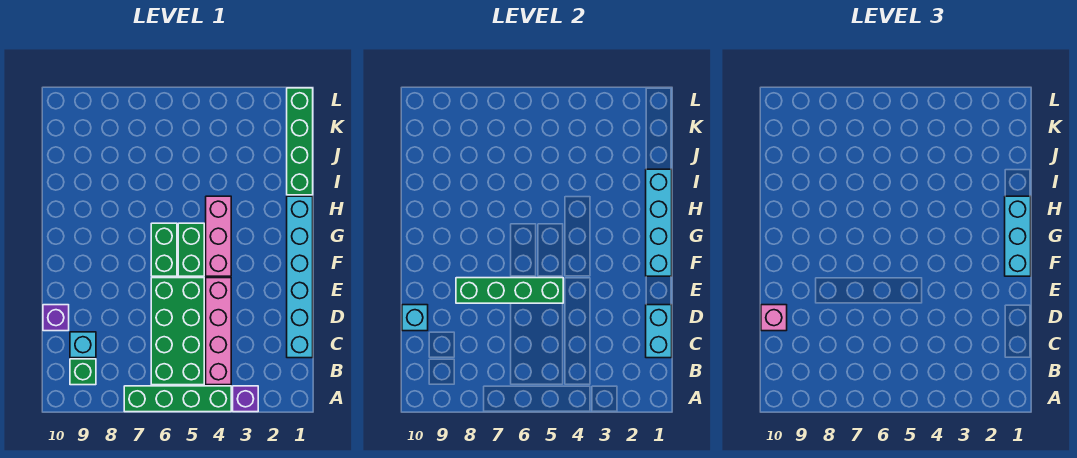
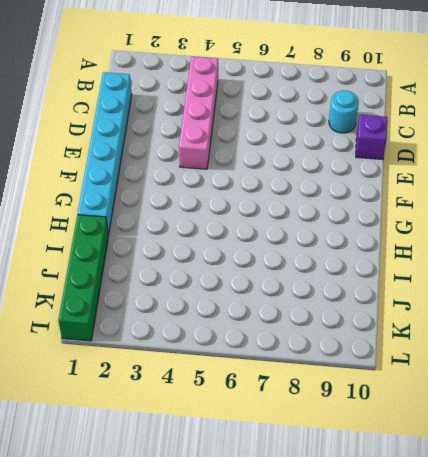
cyan round brick C9 level 1 -> cyan brick C9 level 1
none -> purple brick A3 level 1
none -> green brick A4:A7 level 1
none -> green brick B5:E6 level 1

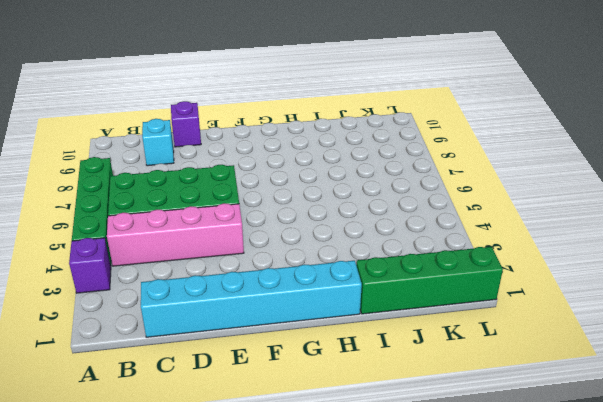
none -> green brick B9 level 1
none -> pink brick F4:H4 level 1
none -> green brick F5:G5 level 1

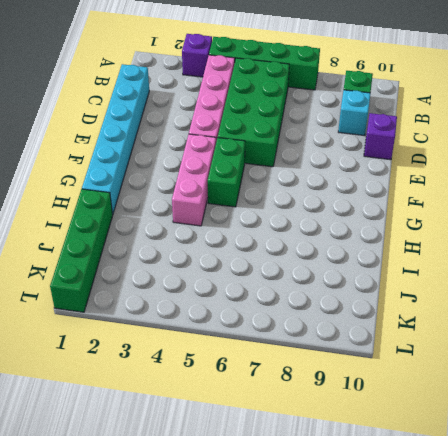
none -> green brick F6:G6 level 1
none -> cyan brick C1:D1 level 2
none -> cyan brick D10 level 2

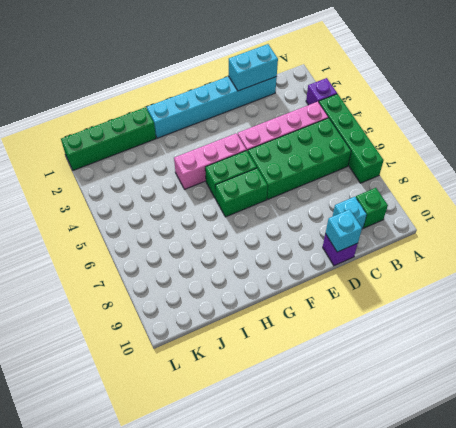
none -> green brick E5:E8 level 2
none -> cyan brick F1:I1 level 2
none -> pink brick D10 level 3

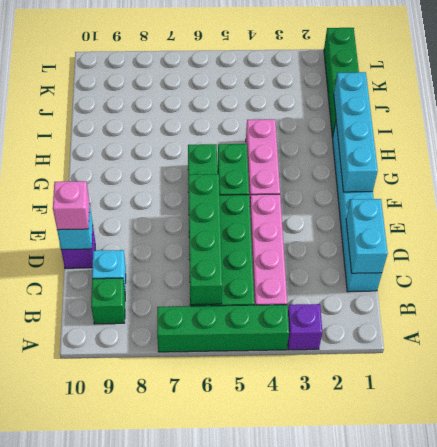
green brick B6:E6 level 2 -> green brick E5:E8 level 2
none -> cyan brick F1:H1 level 3

